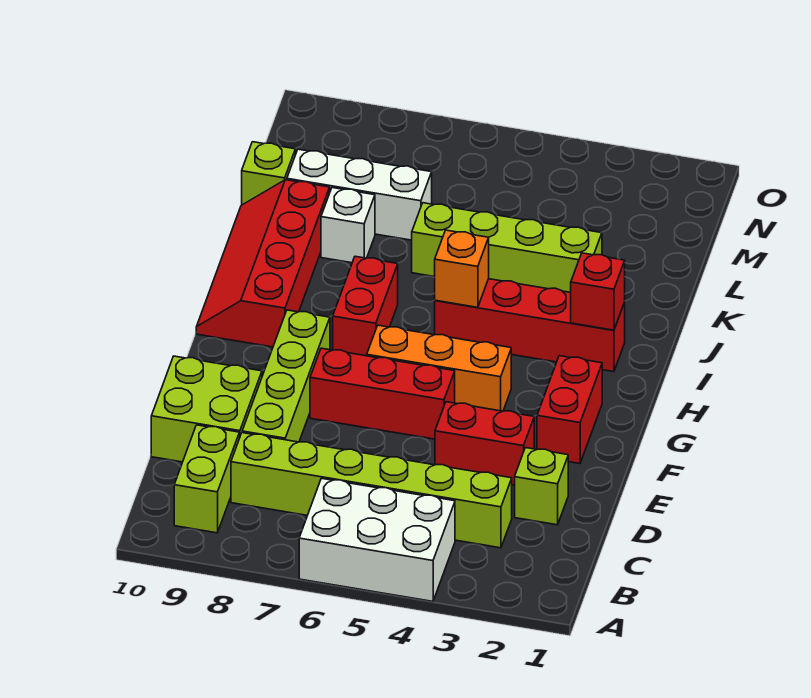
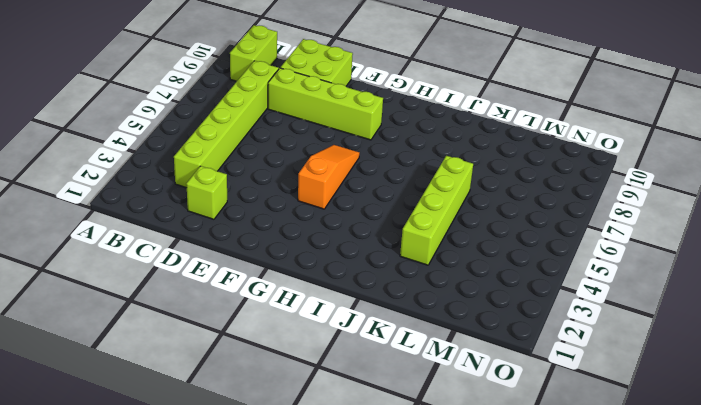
lime brick B9:B10 level 1 -> lime brick B9:C9 level 1
orange slope G4:G6 level 1 top 4 -> orange brick G4:G6 level 1
none -> white brick A4:B6 level 1
none -> red brick E3:E4 level 1
none -> red brick F2:G2 level 1

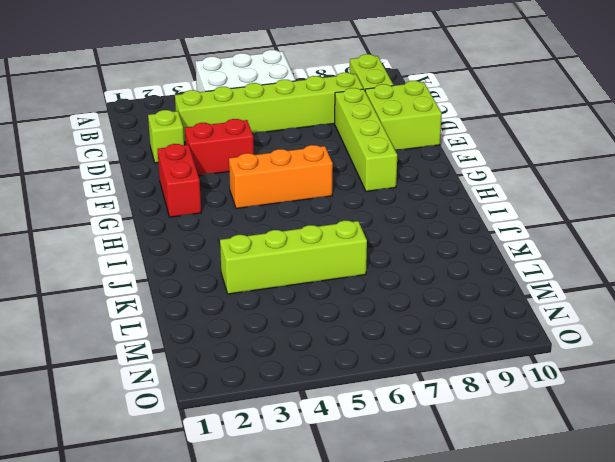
none -> red brick F5:F7 level 1
none -> red brick H7:I7 level 1
none -> red slope H9:K10 level 1 top 9

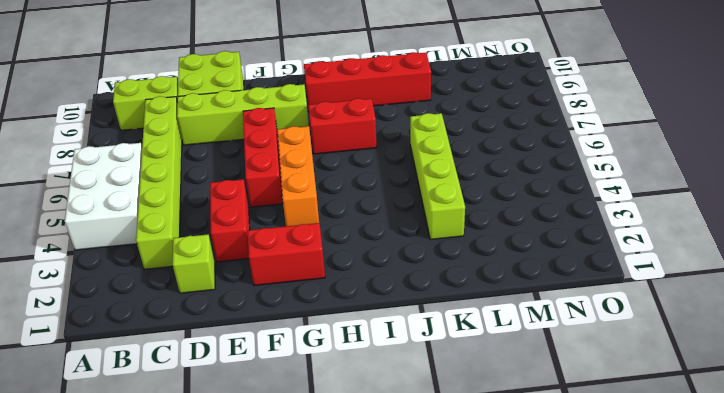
none -> red brick I2:I5 level 1
none -> white brick K8 level 1
none -> white brick L7:L9 level 1

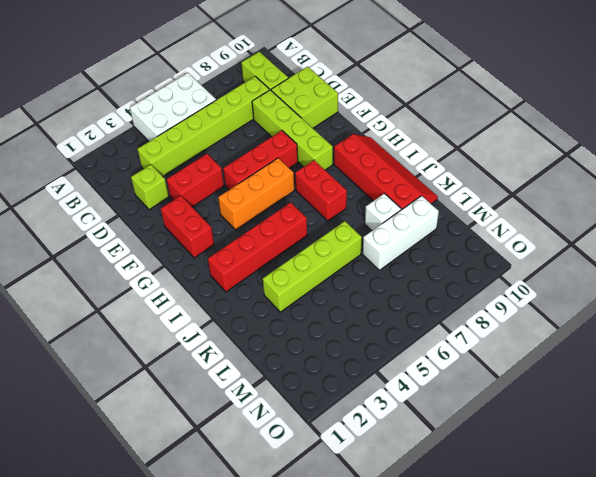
none -> lime brick L10 level 1
none -> red brick I2 level 2
none -> orange brick I5 level 2

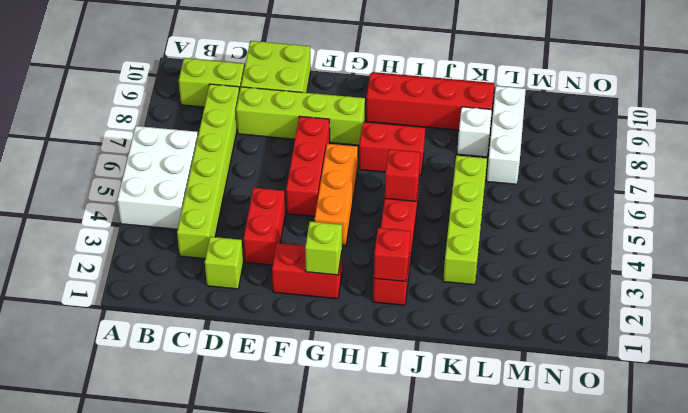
lime brick G2 level 2 -> lime brick L10 level 1
red brick I5 level 2 -> orange brick I5 level 2

